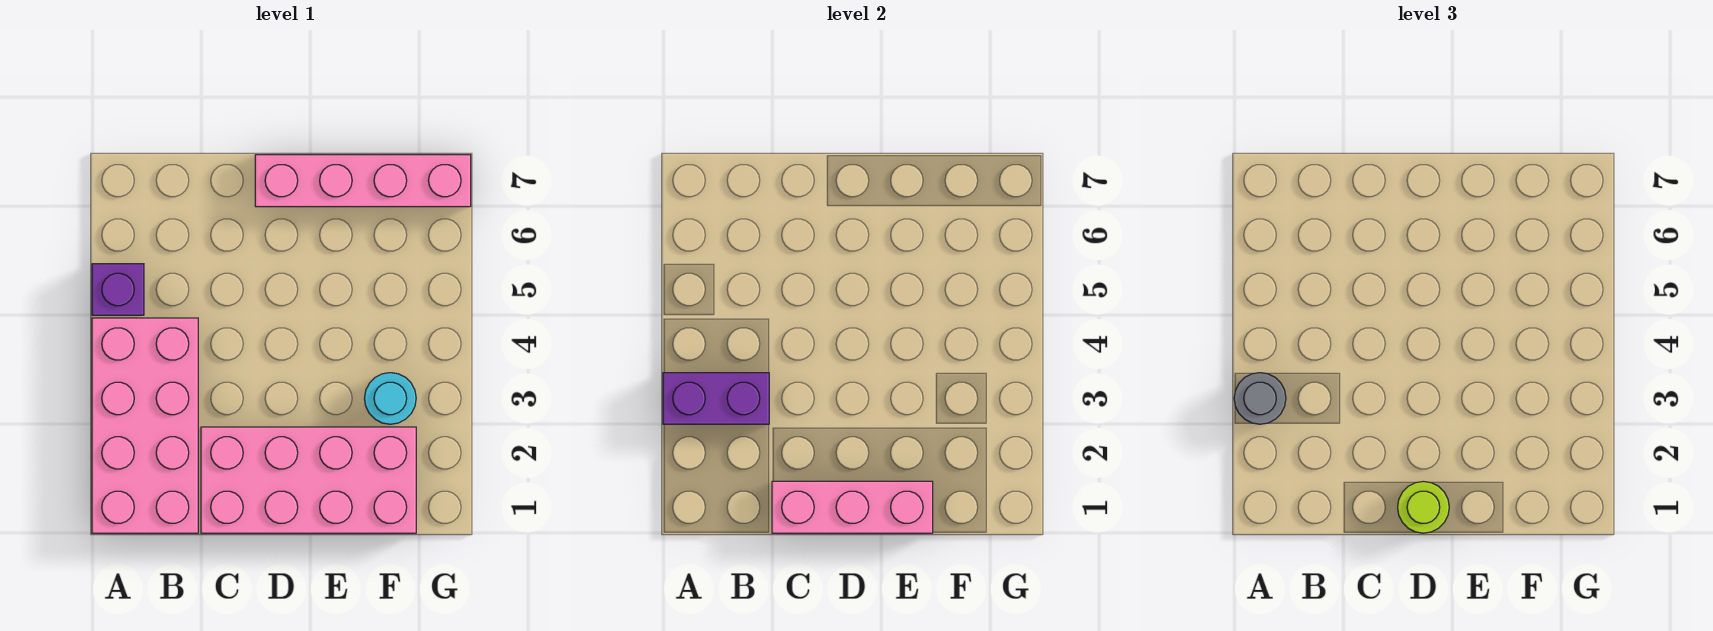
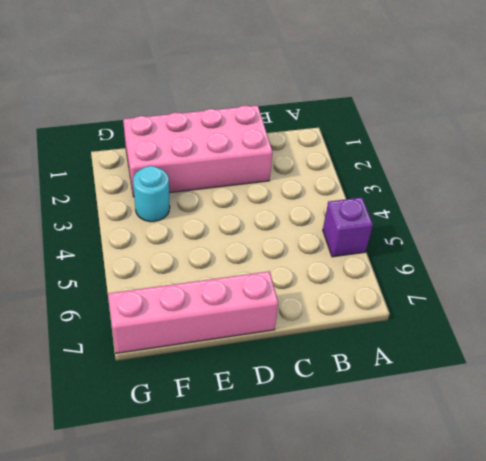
none -> pink brick A1:B4 level 1
none -> purple brick A3:B3 level 2

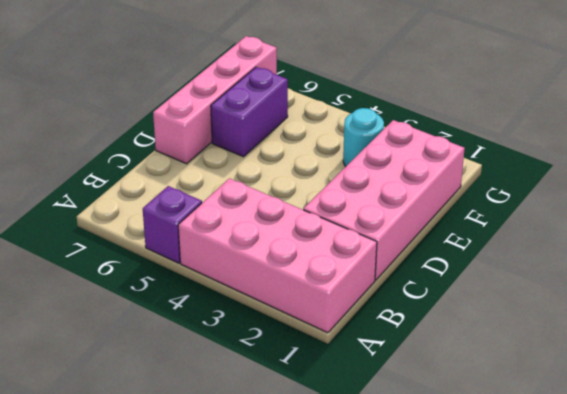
purple brick E6:F6 level 1 -> purple brick A3:B3 level 2
none -> pink brick C1:E1 level 2
none -> grey round brick A3 level 3

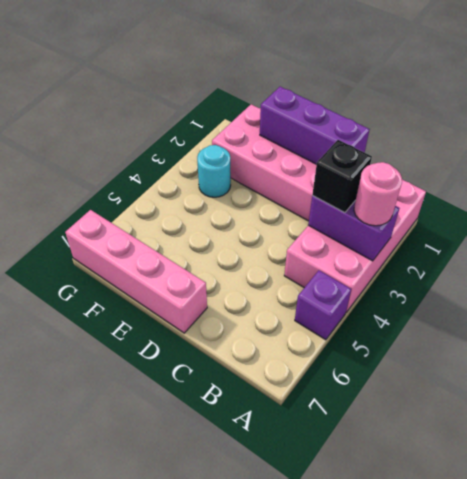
pink round brick A3 level 3 -> grey round brick A3 level 3
black brick B3 level 3 -> none
purple brick C1:E1 level 2 -> pink brick C1:E1 level 2
none -> lime round brick D1 level 3

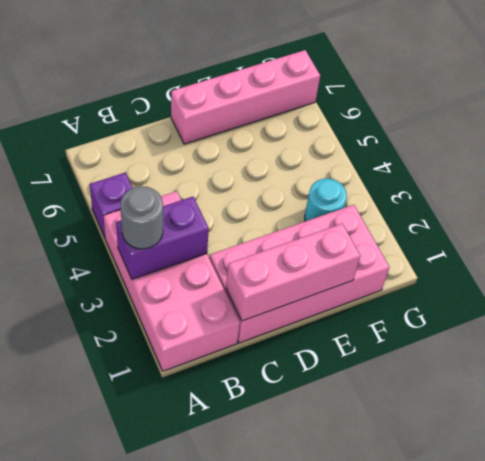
none -> lime round brick D1 level 3

